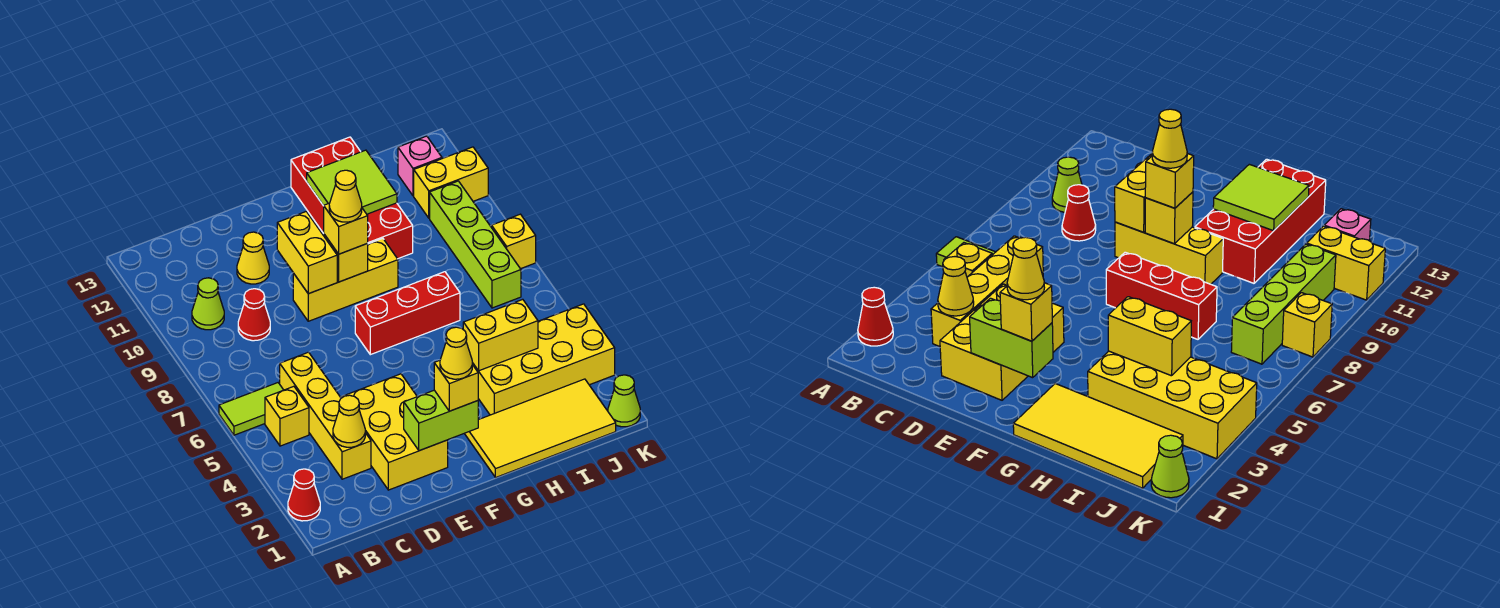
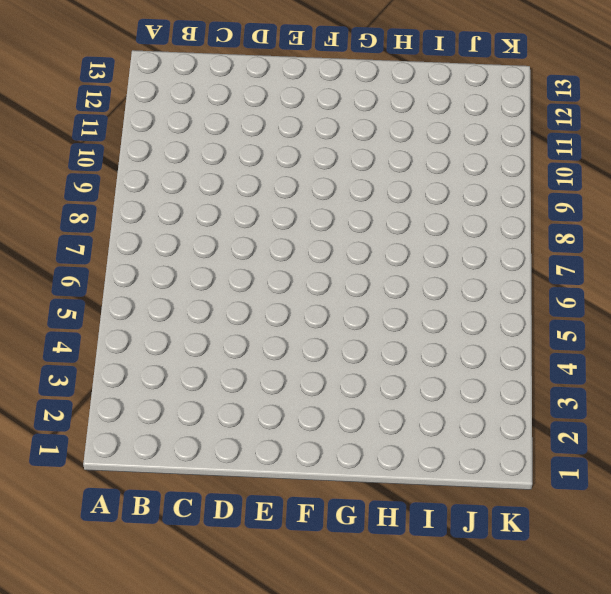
none -> red cone A2 level 1
none -> lime tile A6:B6 level 1
none -> yellow brick B5 level 1

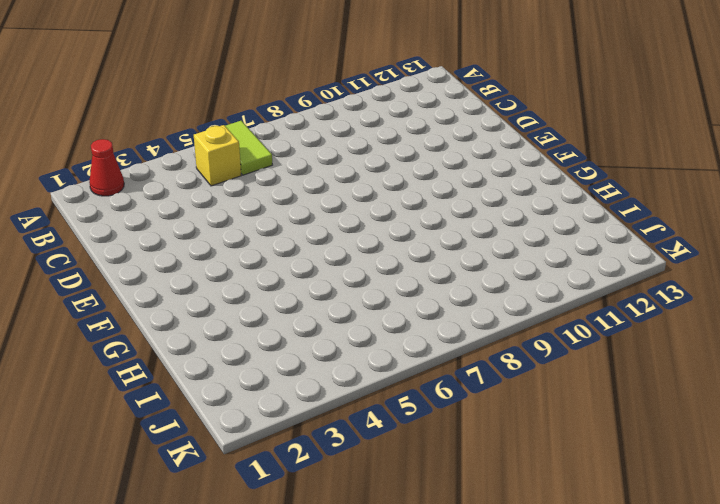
none -> lime cone B10 level 1
none -> yellow brick C3:C6 level 1
none -> red cone C9 level 1

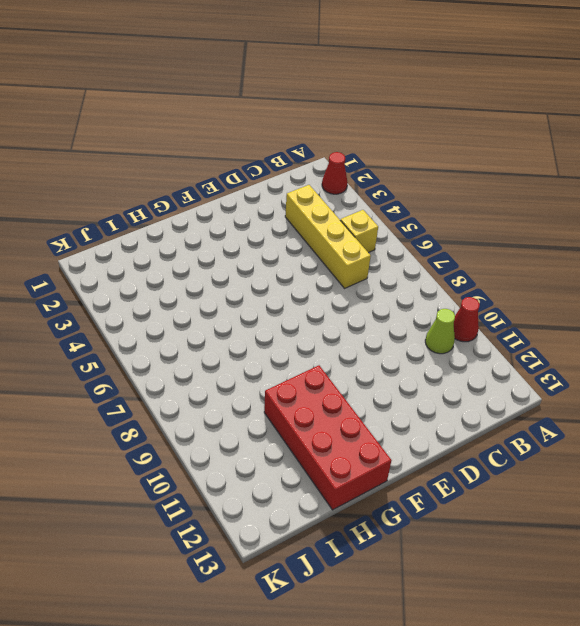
red cone A10 level 1 -> red cone C9 level 1
none -> lime tile A6:B6 level 1
none -> yellow brick D2:E4 level 1
none -> yellow cone D11 level 1

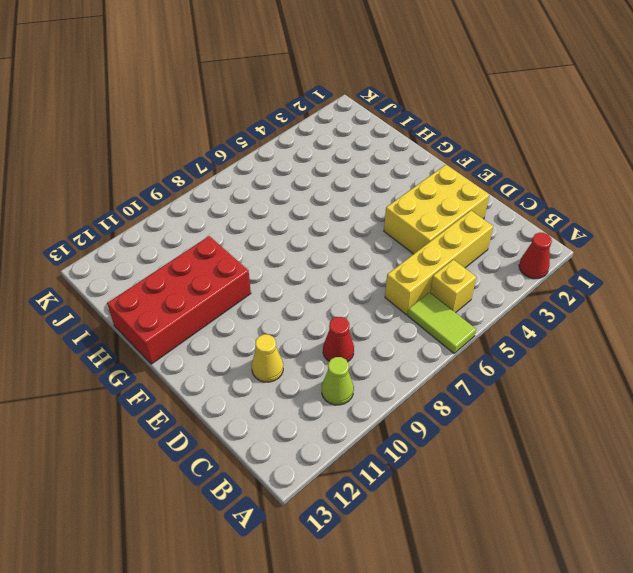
none -> yellow brick E9:G9 level 1
none -> red brick F7:H7 level 1
none -> yellow tile G1:J2 level 1

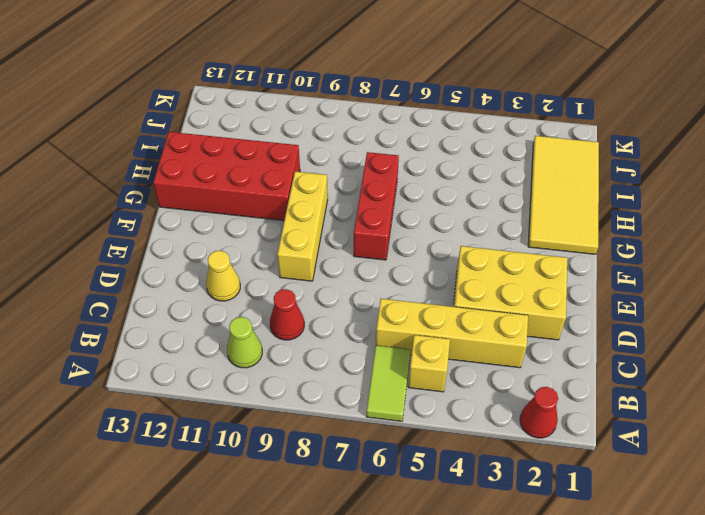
none -> yellow brick H3:K4 level 1
none -> lime brick J7:J10 level 1
none -> yellow brick J11:K11 level 1

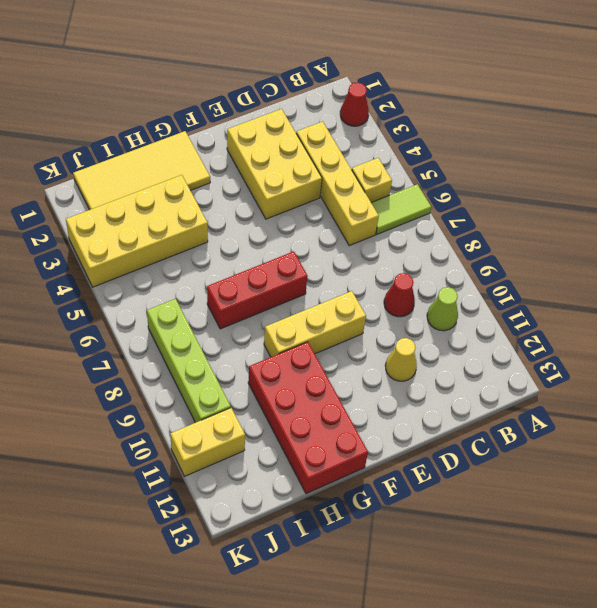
none -> pink brick J12 level 1
none -> lime cone K1 level 1
none -> yellow brick K8 level 1

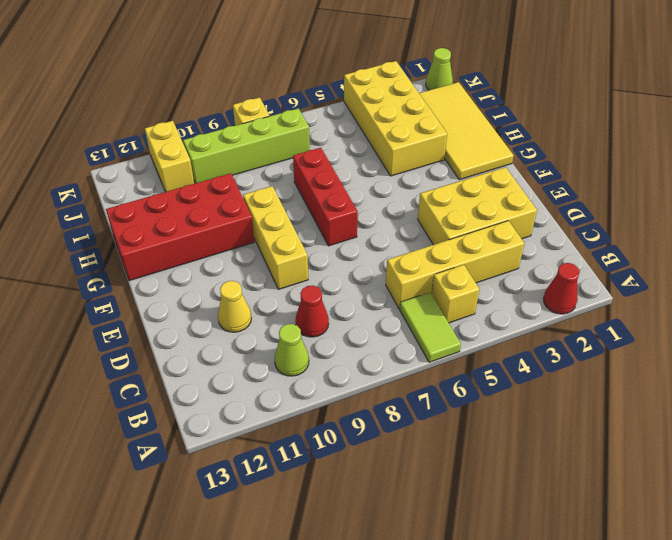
none -> pink brick J12 level 1
none -> yellow cone C3 level 2
none -> lime brick E2:F2 level 2

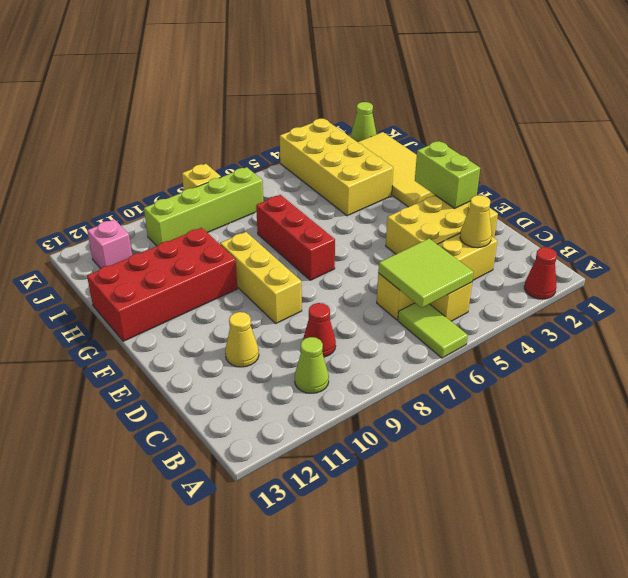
lime tile B5:C6 level 2 -> lime tile G11:H12 level 2
none -> yellow brick J11:K11 level 1
none -> yellow brick E9:E10 level 2
none -> yellow brick F9 level 2

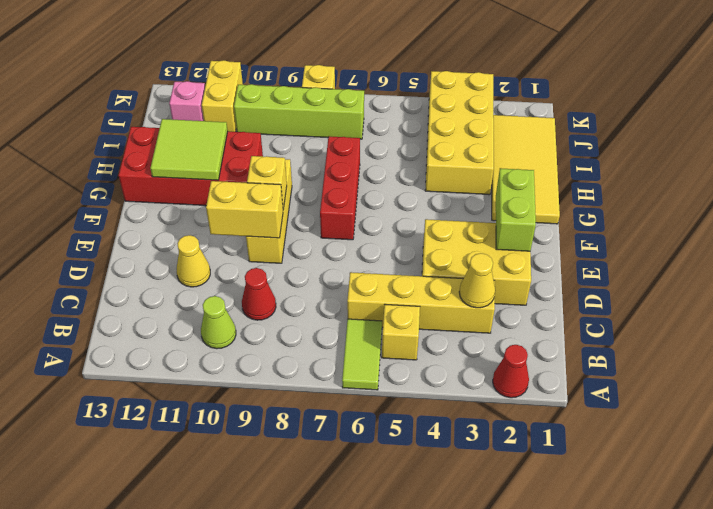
none -> lime cone K1 level 1
none -> yellow brick H4:I4 level 2
none -> yellow brick F2 level 3

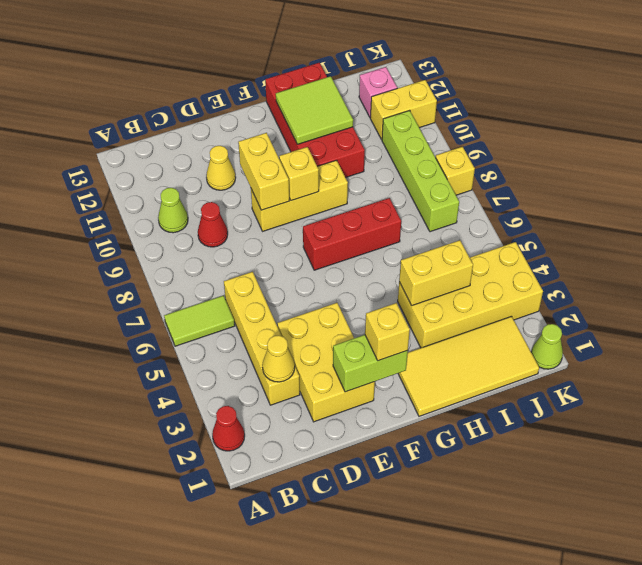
none -> yellow brick B5 level 1
none -> yellow brick F9 level 3
none -> yellow cone F2 level 4

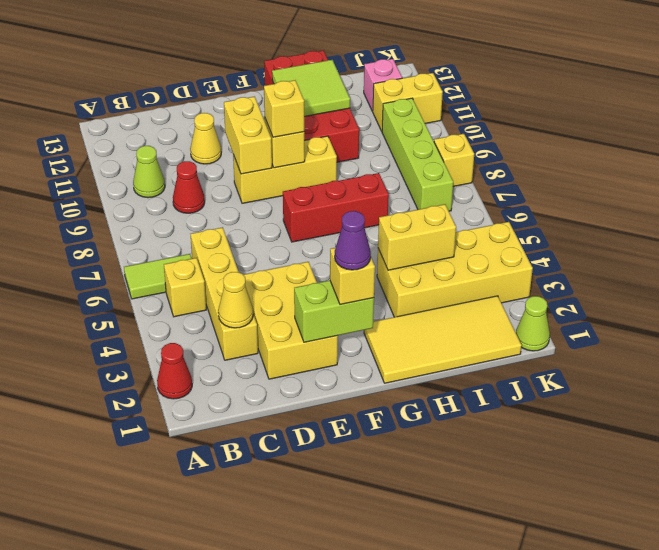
purple cone F2 level 4 -> yellow cone F2 level 4
none -> yellow cone F9 level 4

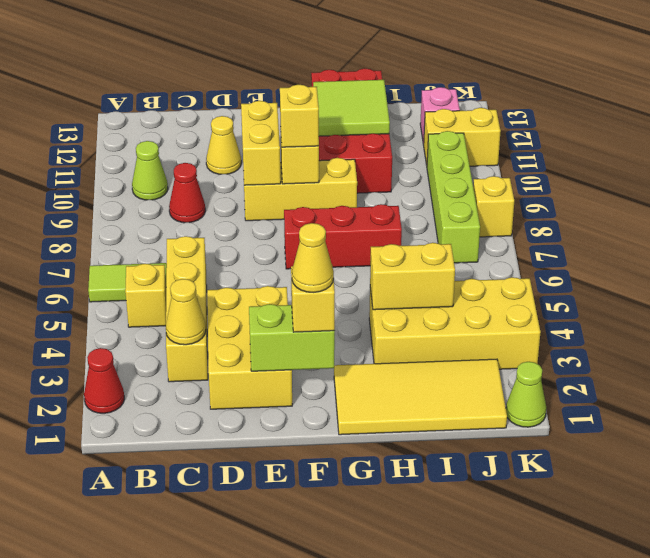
none -> yellow cone F9 level 4

